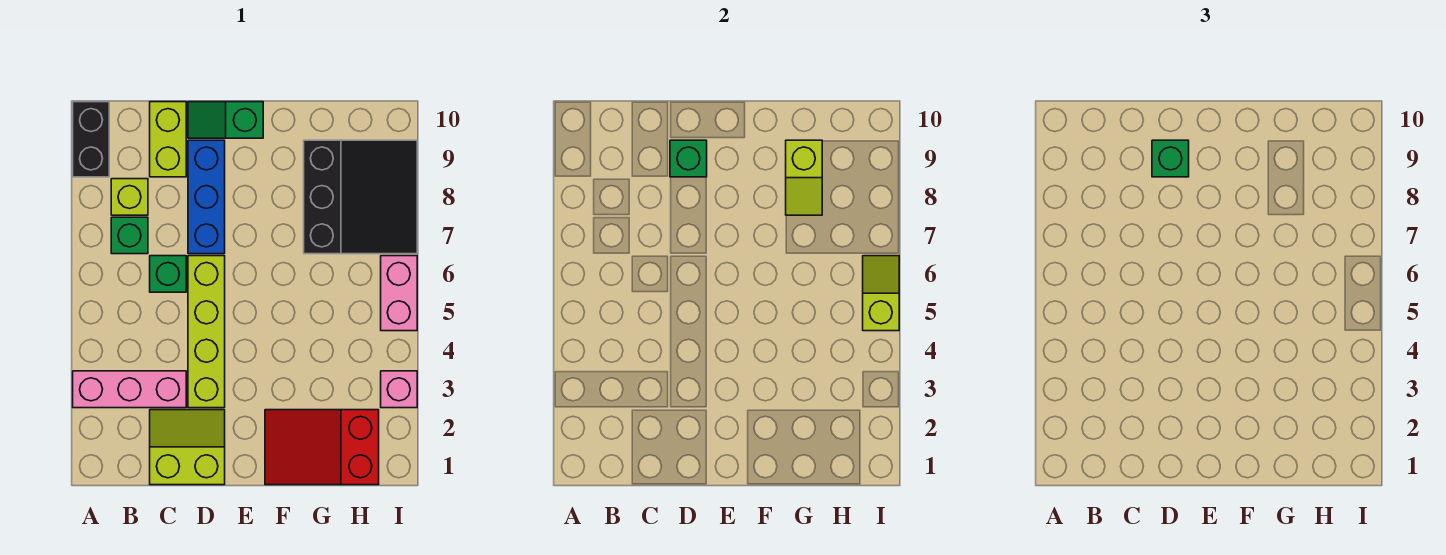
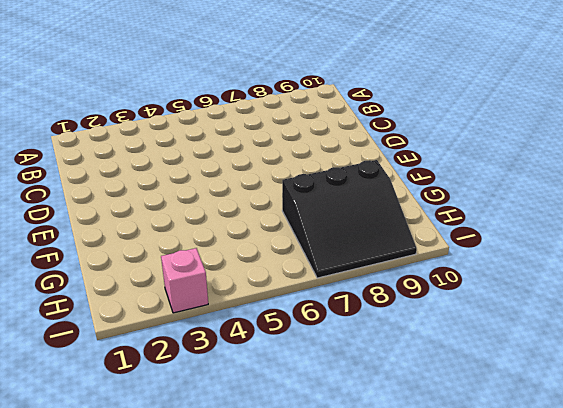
none -> pink brick A3:C3 level 1
none -> black brick A9:A10 level 1
none -> green brick B7 level 1

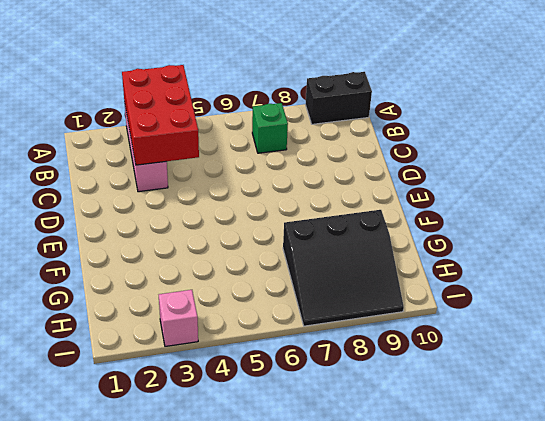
red brick A3:C4 level 2 -> none
none -> lime brick B8 level 1
none -> lime slope C1:D2 level 1 top 1
none -> green brick C6 level 1

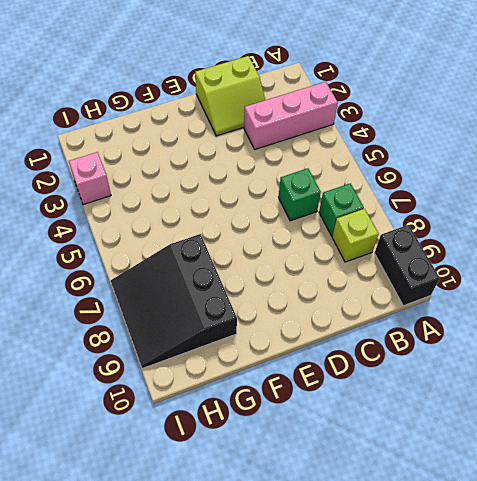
none -> lime brick C9:C10 level 1
none -> lime brick D3:D6 level 1
none -> blue brick D7:D9 level 1

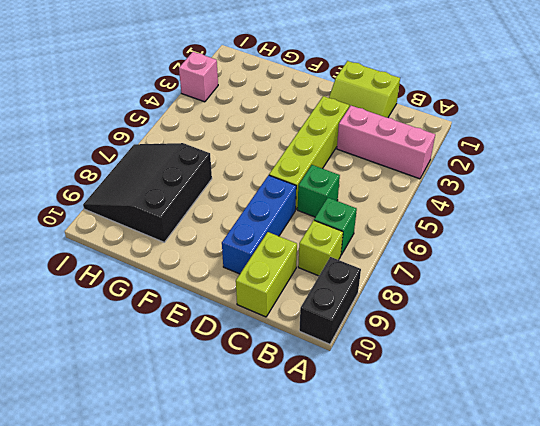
none -> green slope D10:E10 level 1 top E
none -> red slope F1:H2 level 1 top H
none -> pink brick I5:I6 level 1

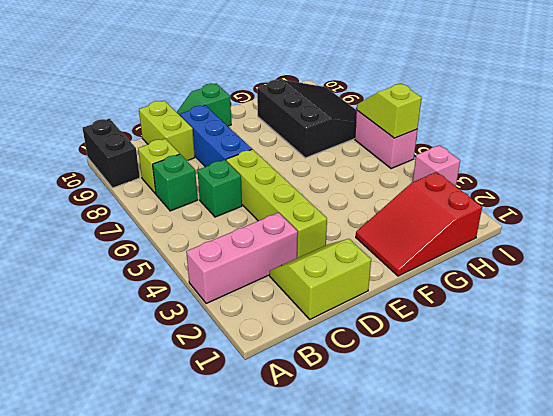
none -> green brick D9 level 2
none -> lime slope G8:G9 level 2 top 9
none -> green brick D9 level 3

